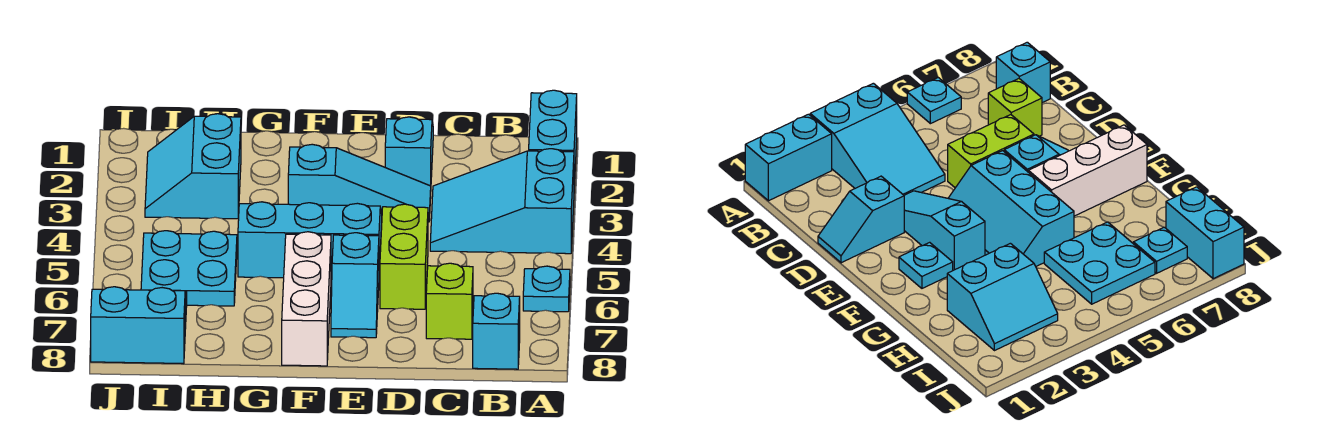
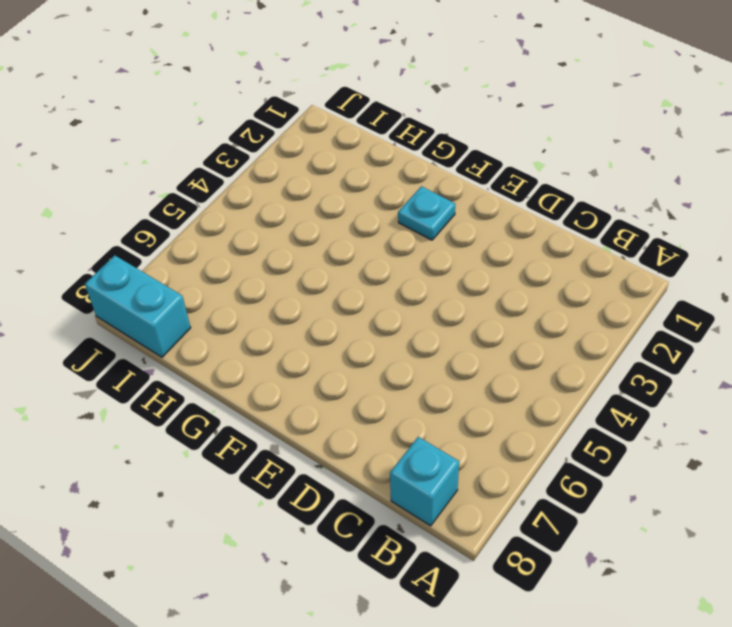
none -> cyan brick A1:A2 level 1
none -> cyan slope A3:C4 level 1 top A
none -> cyan plate A6 level 1

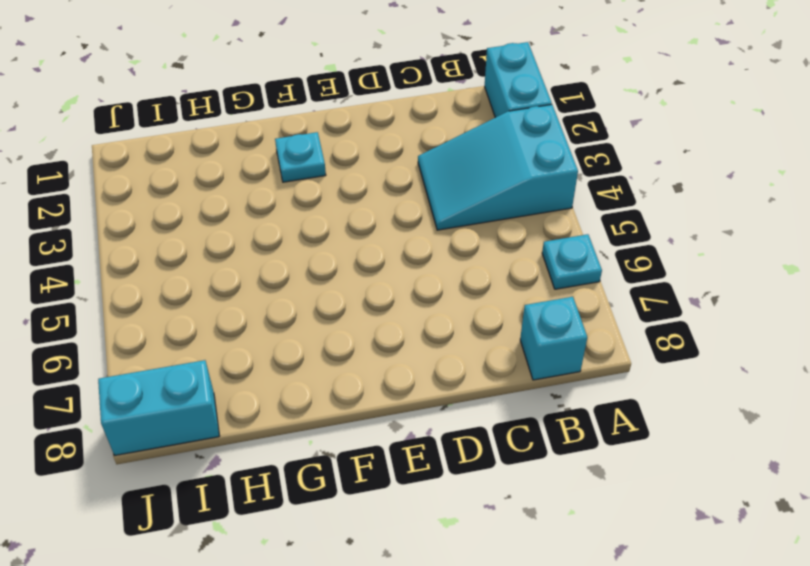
none -> lime brick C7 level 1
none -> cyan slope D1:D2 level 1 top 2
none -> cyan slope D3:F3 level 1 top F

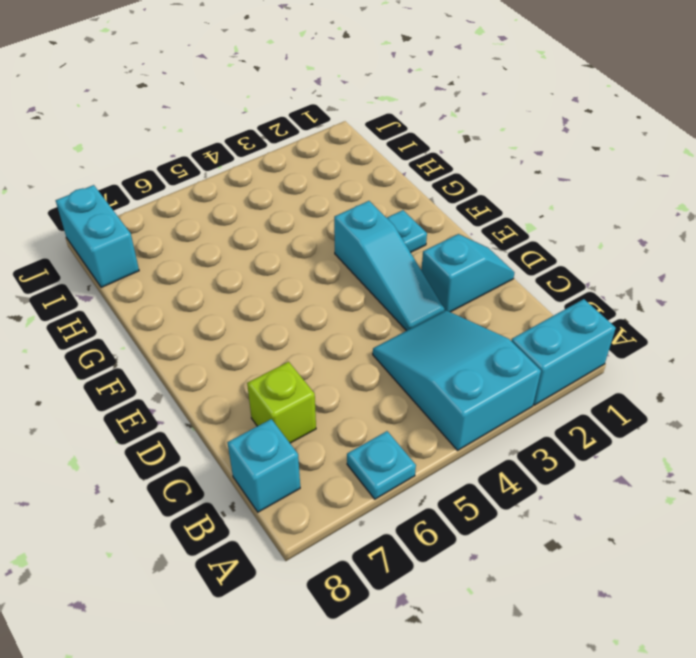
none -> lime brick D5:D6 level 1
none -> cyan slope E4:G5 level 1 top 5
none -> cyan slope E6:E7 level 1 top 6

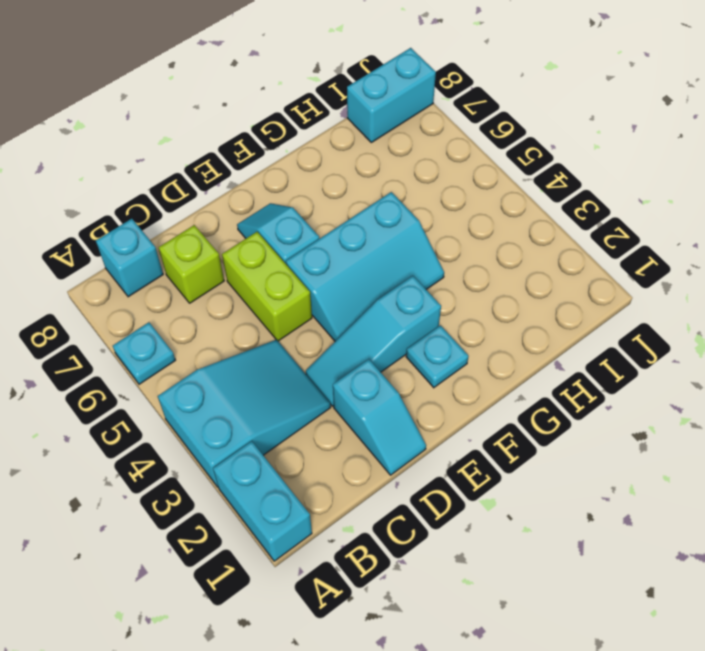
none -> white brick F6:F8 level 1
none -> cyan slope H2:I3 level 1 top H
none -> cyan plate H5:I6 level 1

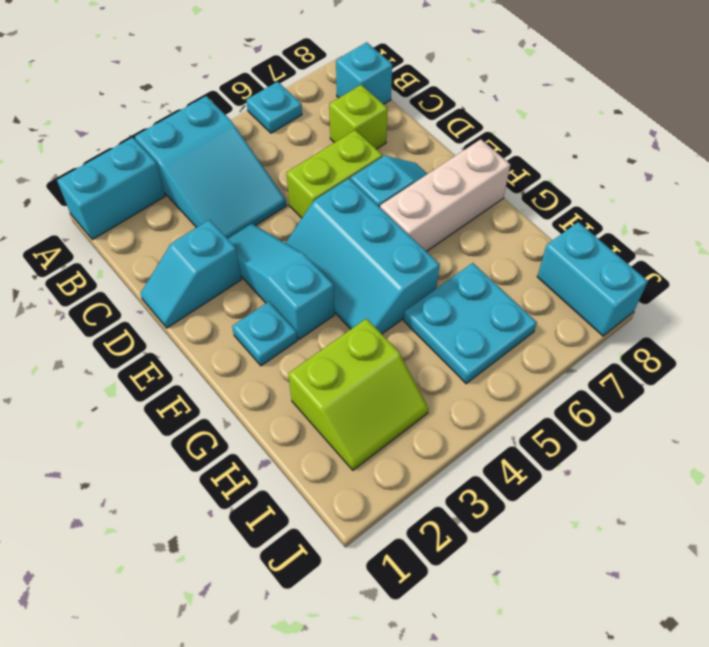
lime slope H2:I3 level 1 top H -> cyan slope H2:I3 level 1 top H
none -> cyan plate I7 level 1

